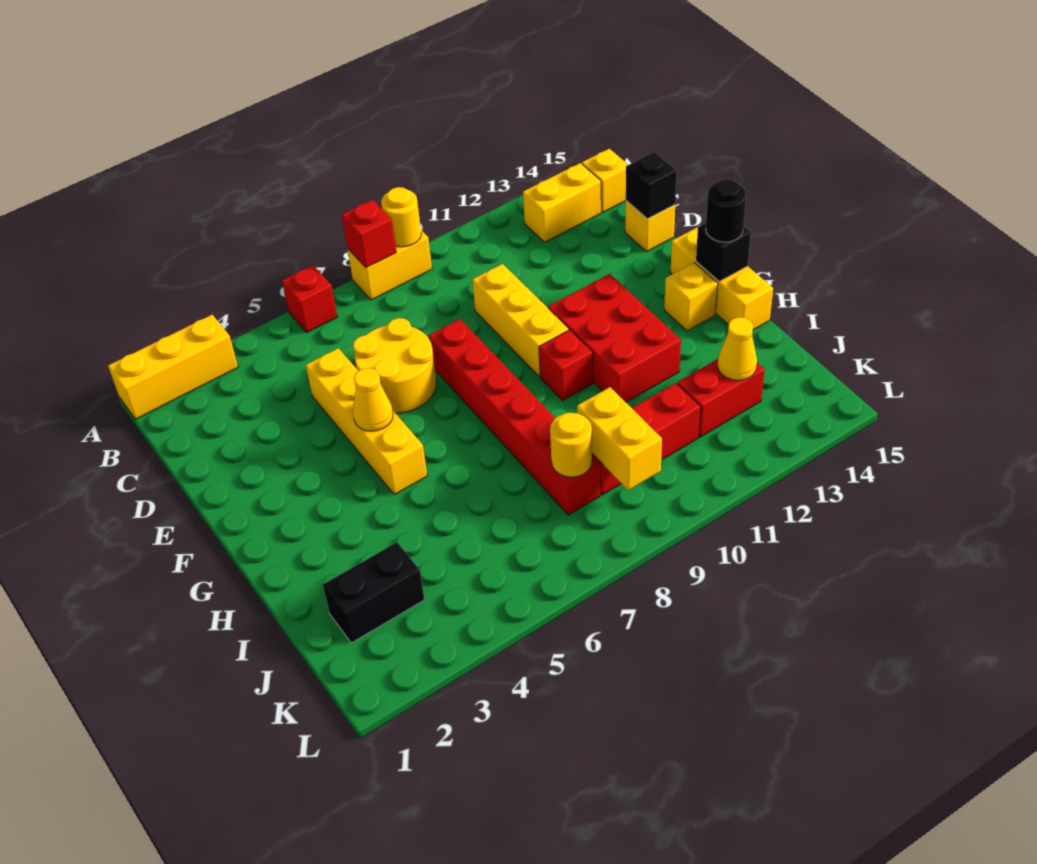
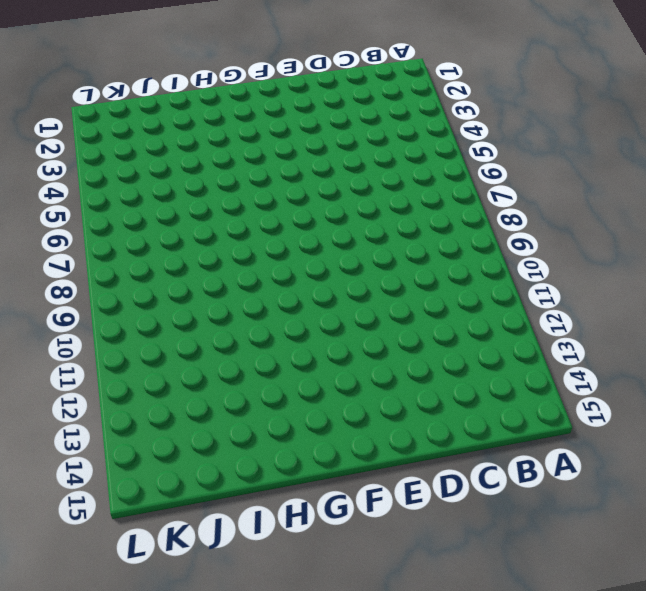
none -> yellow brick A1:A3 level 1
none -> red brick A6 level 1
none -> yellow brick A8:A9 level 1

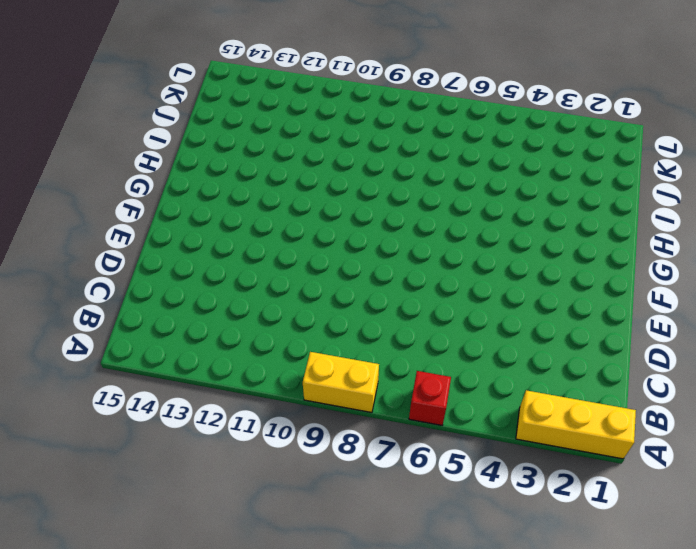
none -> yellow brick B13:B14 level 1
none -> yellow brick B15 level 1
none -> yellow brick D5:G5 level 1

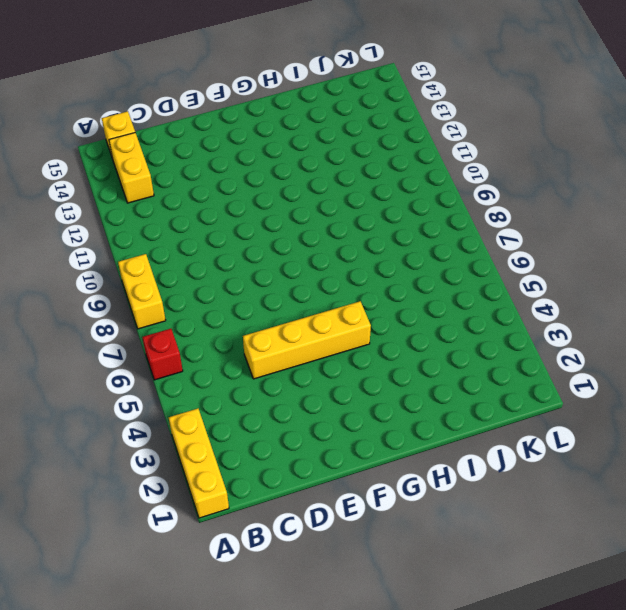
none -> yellow round brick D6:E7 level 1
none -> yellow brick D10:F10 level 1
none -> yellow brick D15 level 1

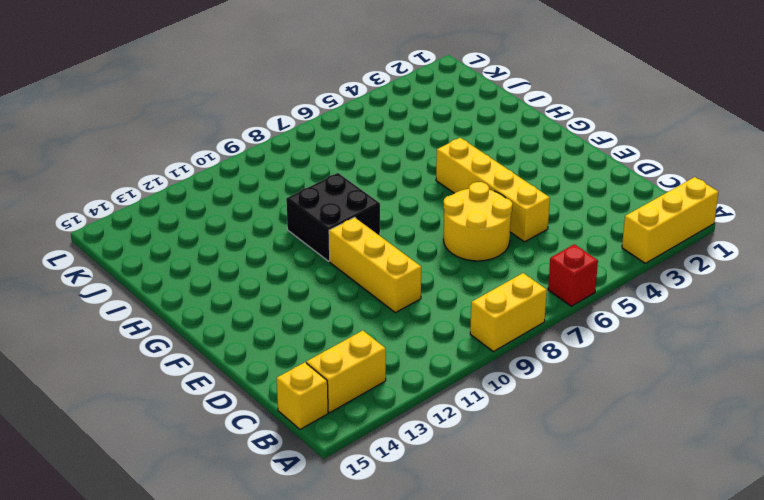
black brick G9:H10 level 1 -> red brick G10 level 1
none -> yellow brick D15 level 1
none -> red brick E8:J8 level 1
none -> red brick F11:H12 level 1

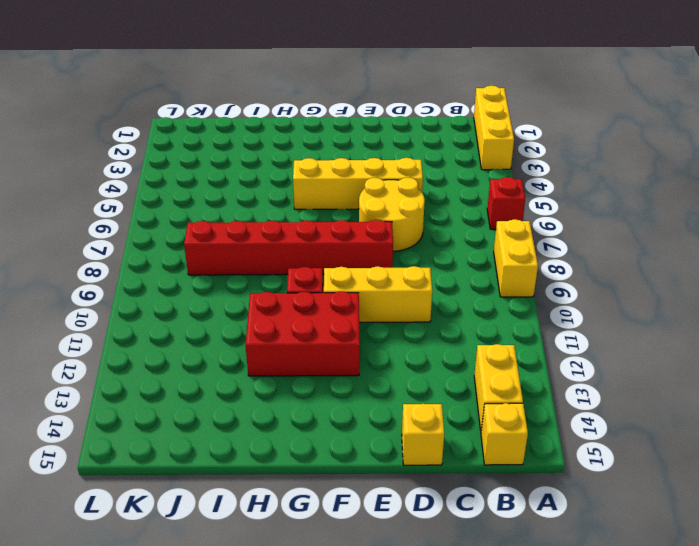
none -> yellow brick F15:H15 level 1
none -> yellow brick G14 level 1
none -> black brick J2:J3 level 1

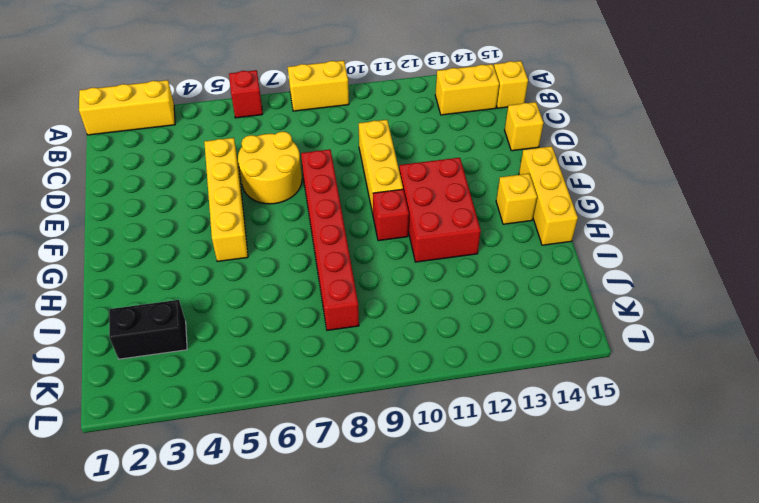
none -> red brick J9:J11 level 1
none -> red brick J12:J13 level 1
none -> red brick A8 level 2

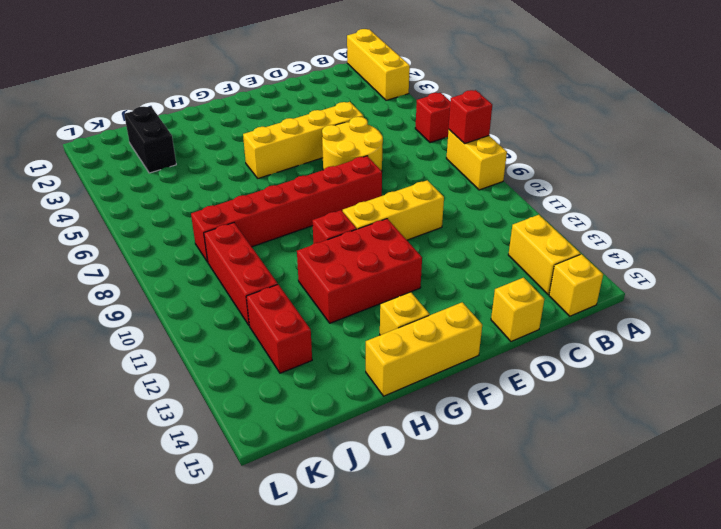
none -> yellow round brick A9 level 2
none -> black brick D15 level 2
none -> yellow cone F5 level 2

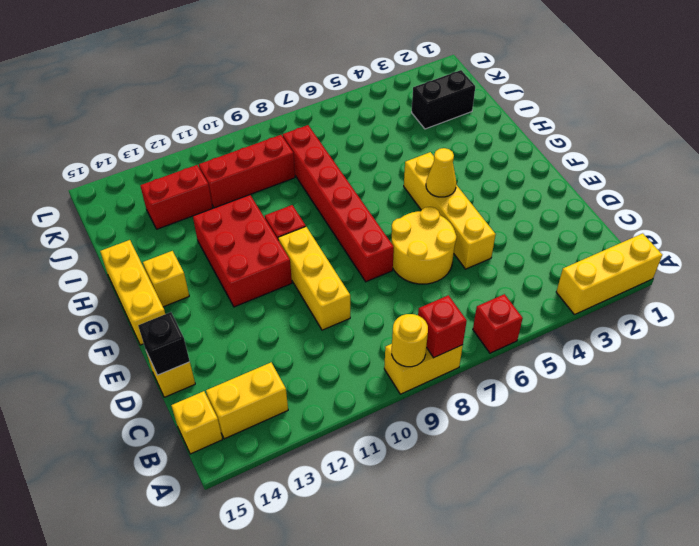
none -> black brick G15 level 2
none -> yellow round brick J8 level 2
none -> yellow brick J9:K9 level 2

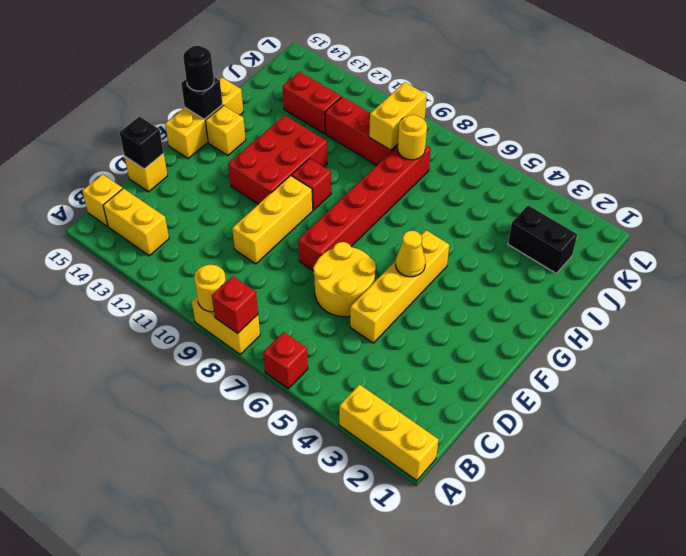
none -> yellow cone J13 level 2

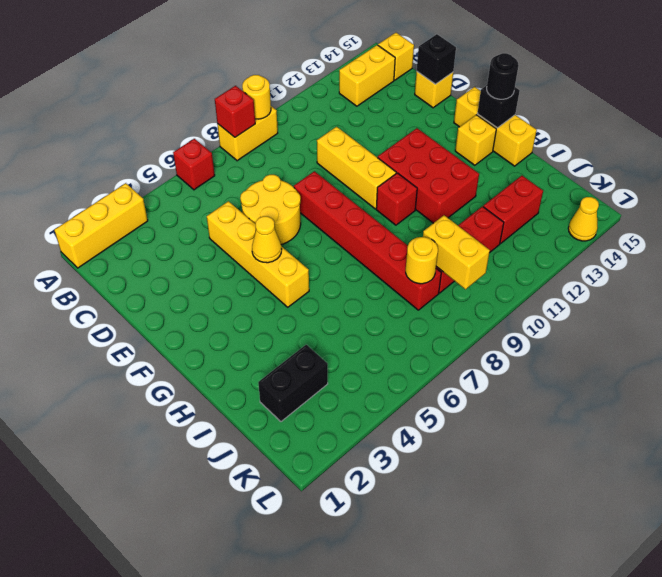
yellow cone L14 level 1 -> yellow cone J13 level 2

